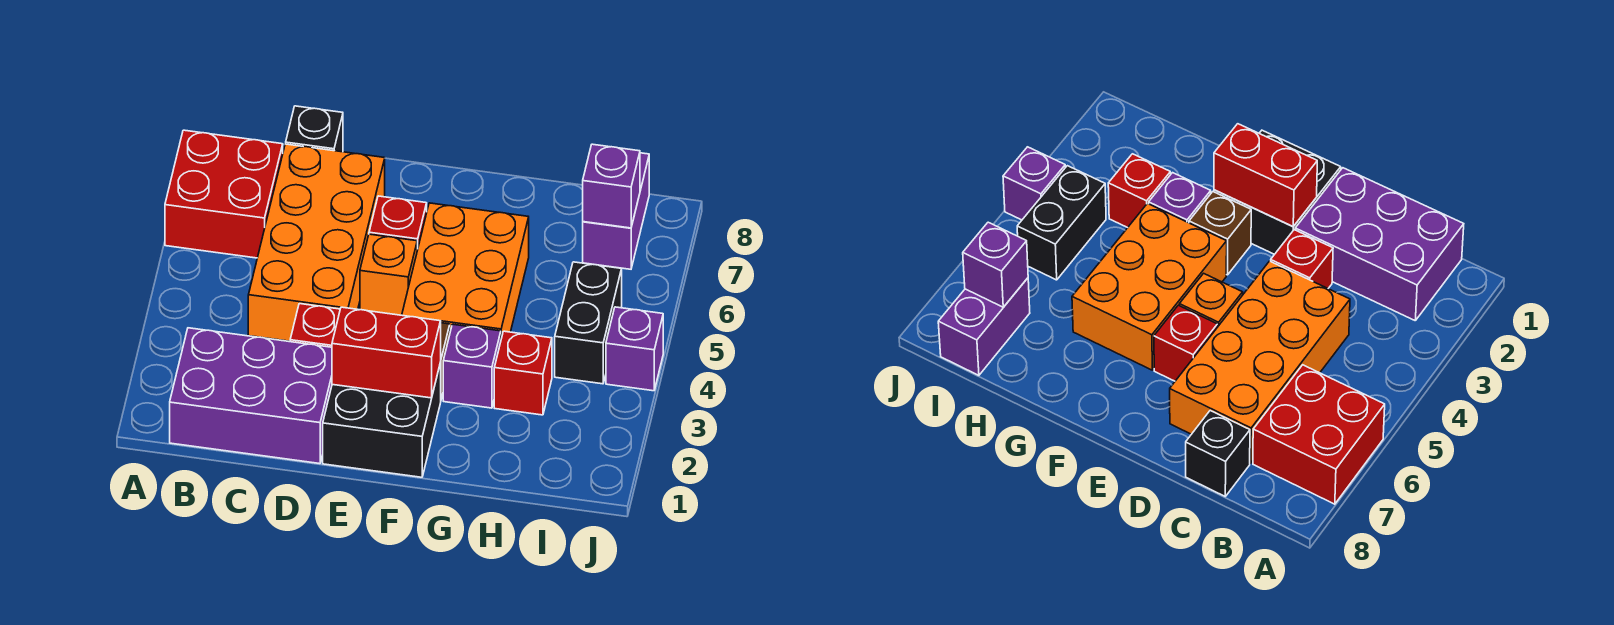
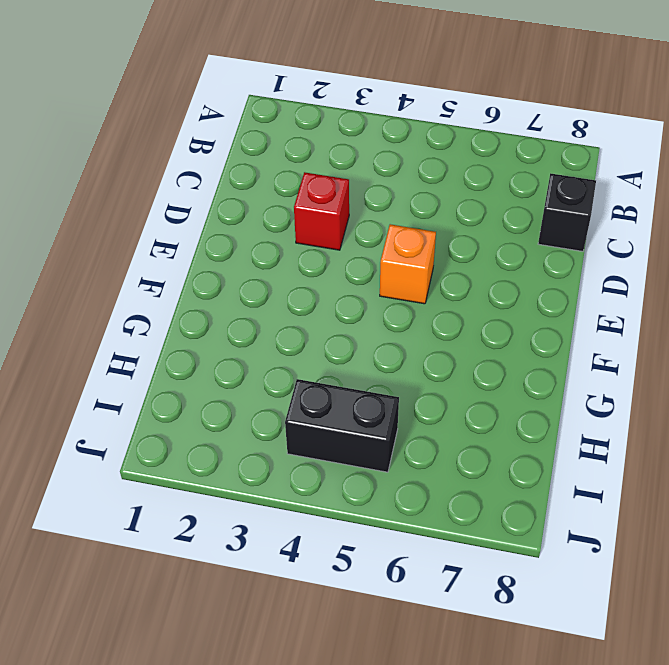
none -> red brick A6:B7 level 1
none -> purple brick B1:D2 level 1
none -> orange brick C4:D7 level 1

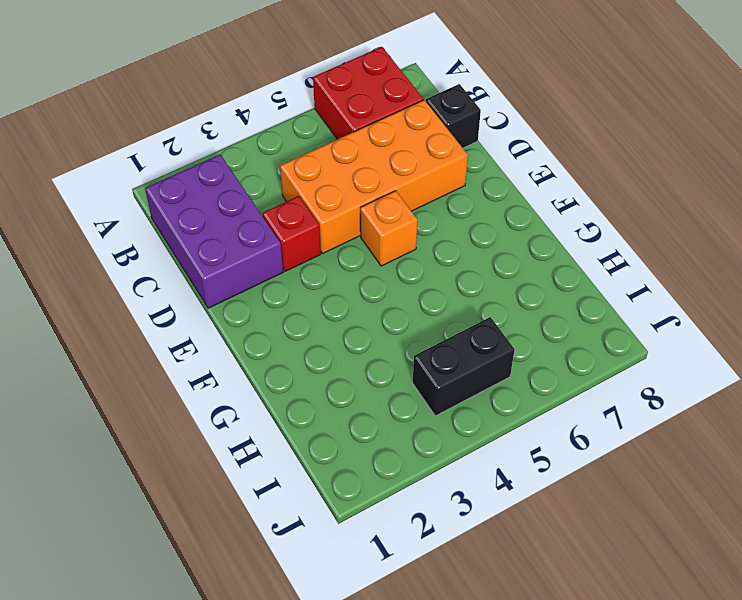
none -> black brick E1:F2 level 1
none -> red brick E6 level 1
none -> brown brick F3 level 1

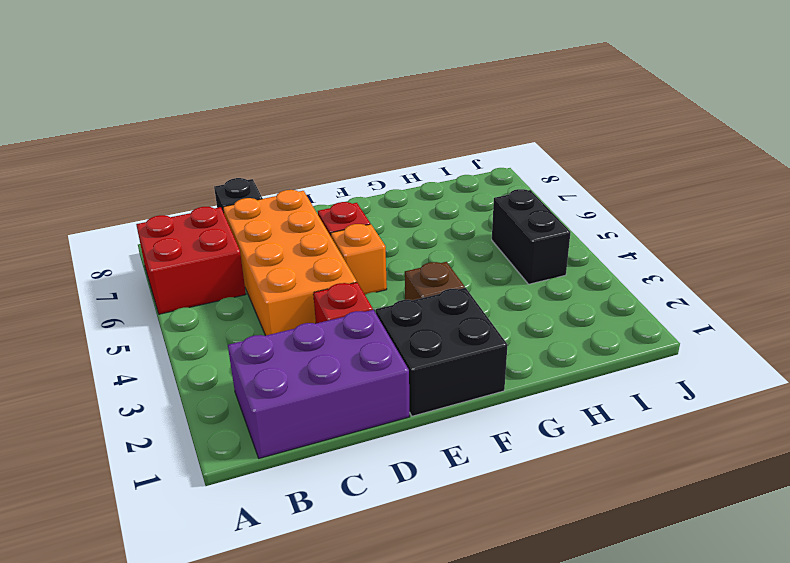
none -> orange brick F4:G6 level 1
none -> purple brick G3 level 1
none -> red brick H3 level 1

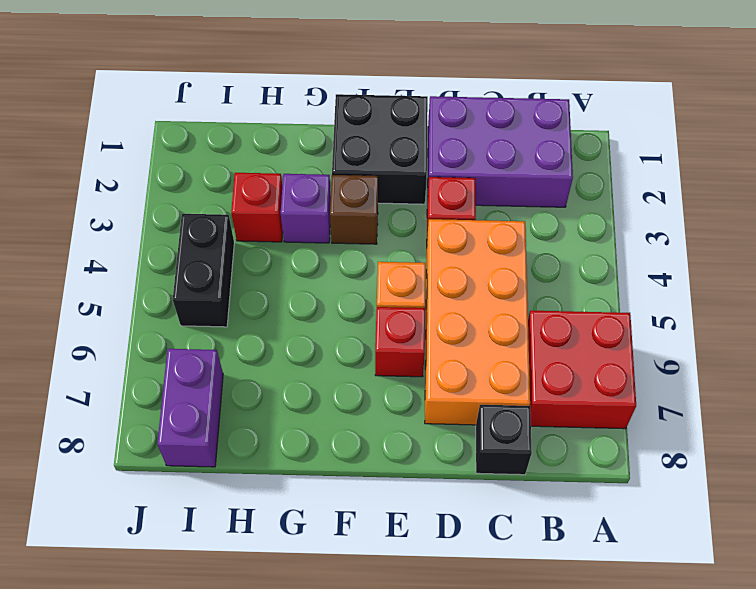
none -> orange brick F4:G6 level 1
none -> purple brick J4 level 1
none -> red brick E2:F2 level 2

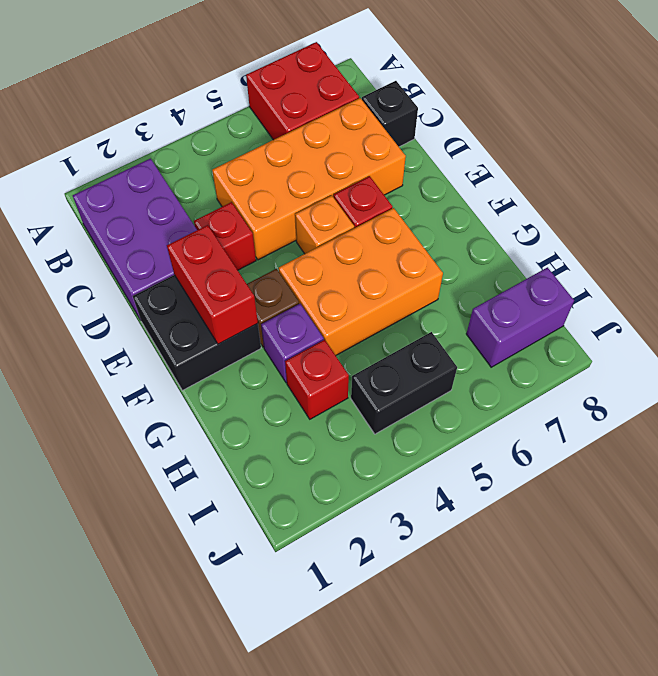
none -> purple brick J4 level 1
none -> purple brick I7 level 2

